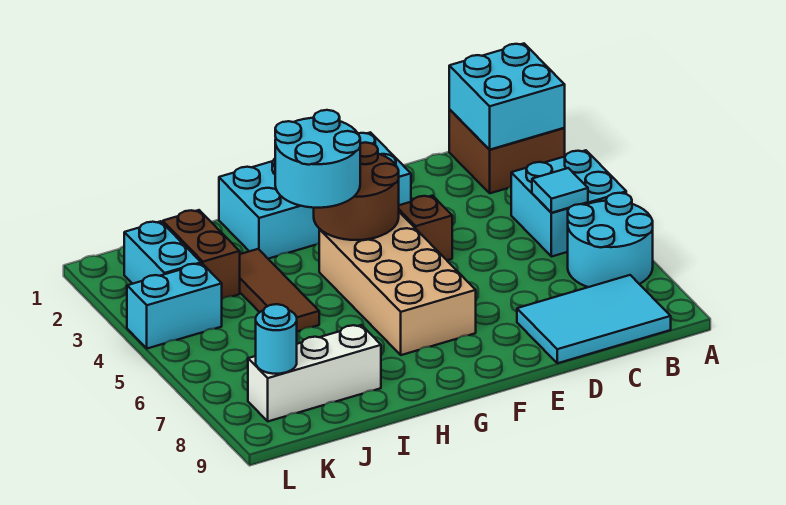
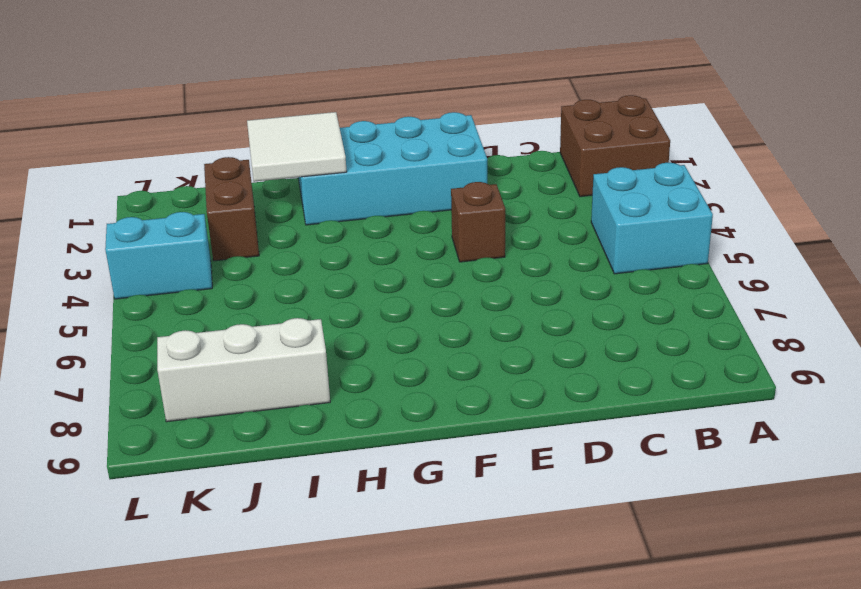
white tile H1:I2 level 2 -> none
none -> cyan round brick A6:B7 level 1
none -> cyan tile B8:D9 level 1
none -> tan brick F4:G7 level 1

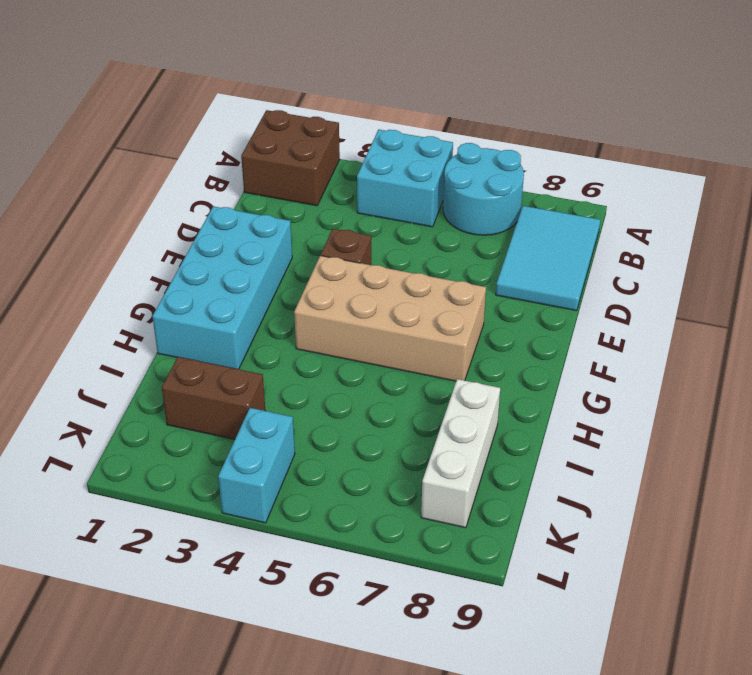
none -> brown tile I3:I5 level 1
none -> cyan brick K2:K3 level 1
none -> cyan brick A1:B2 level 2

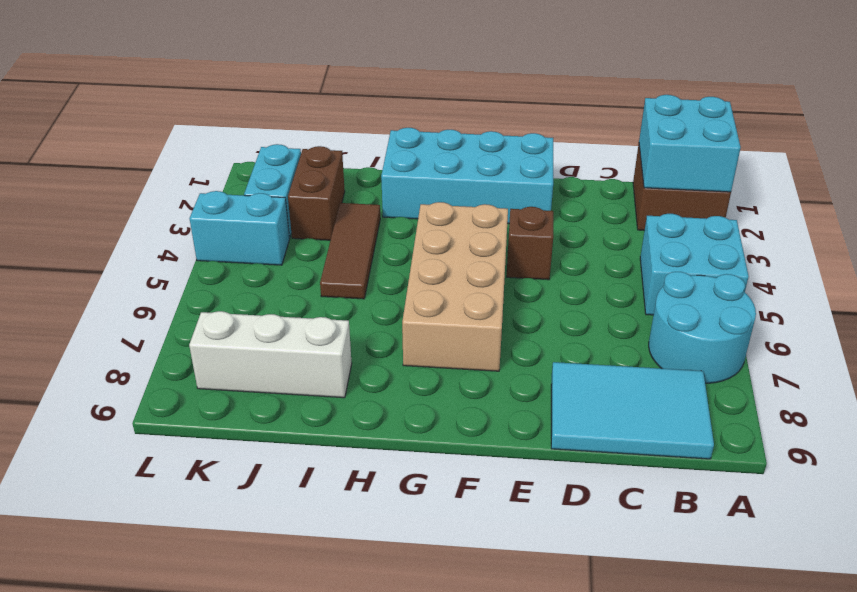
none -> cyan tile B5 level 2
none -> brown round brick F3:G4 level 2
none -> cyan round brick K8 level 2

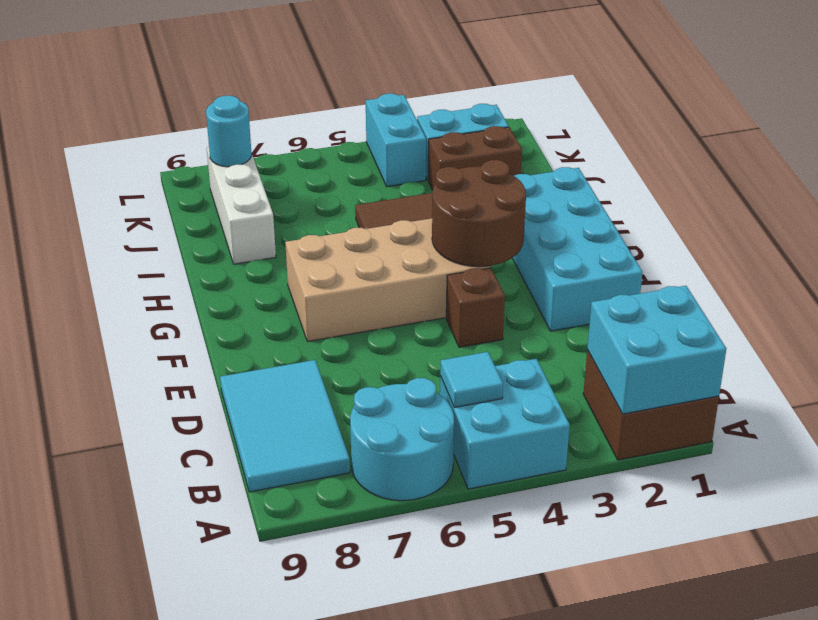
none -> cyan round brick G3:H4 level 3

